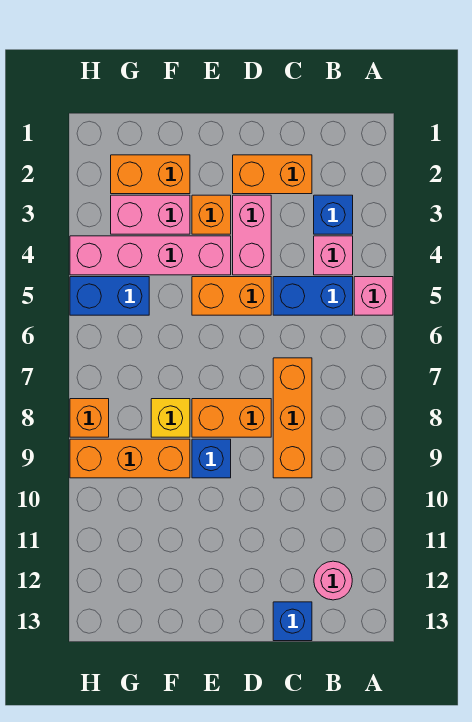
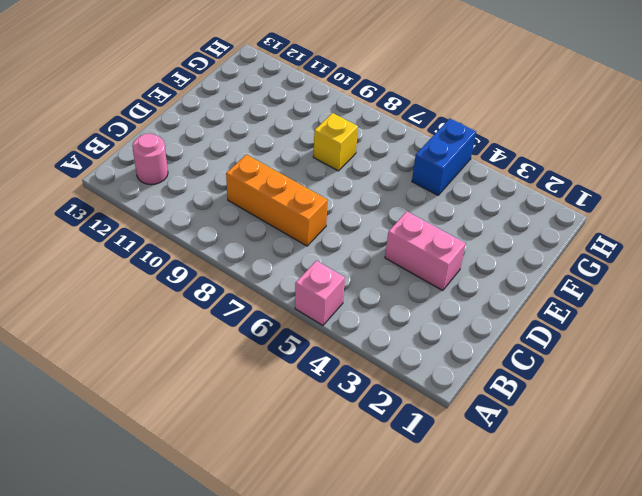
none -> blue brick B3 level 1
none -> pink brick B4 level 1
none -> blue brick B5:C5 level 1

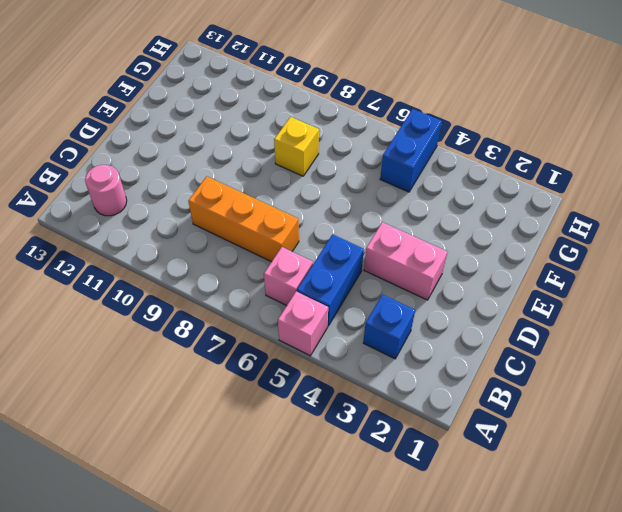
pink brick B6 level 1 -> pink brick B4 level 1
none -> orange brick C2:D2 level 1
none -> blue brick C13 level 1
none -> orange brick D5:E5 level 1

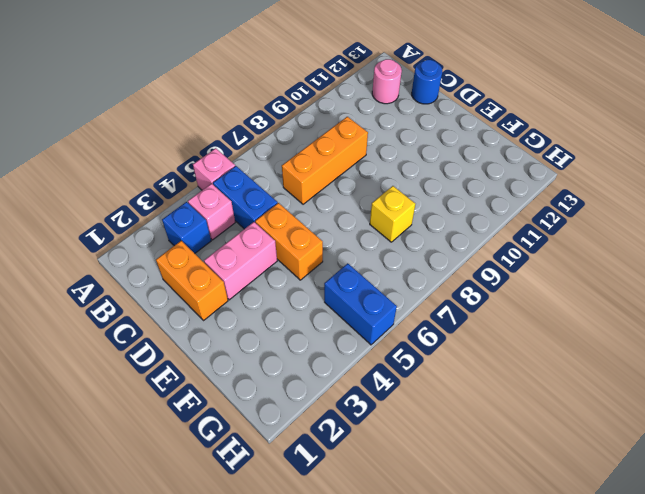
blue round brick C13 level 1 -> blue brick C13 level 1
none -> orange brick D8:E8 level 1
none -> orange brick E3 level 1
none -> pink brick E4:H4 level 1

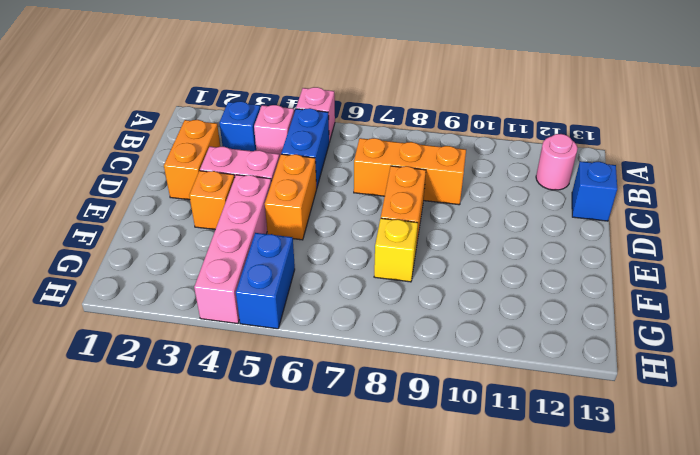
none -> blue brick E9 level 1
none -> orange brick F2:G2 level 1
none -> pink brick F3:G3 level 1

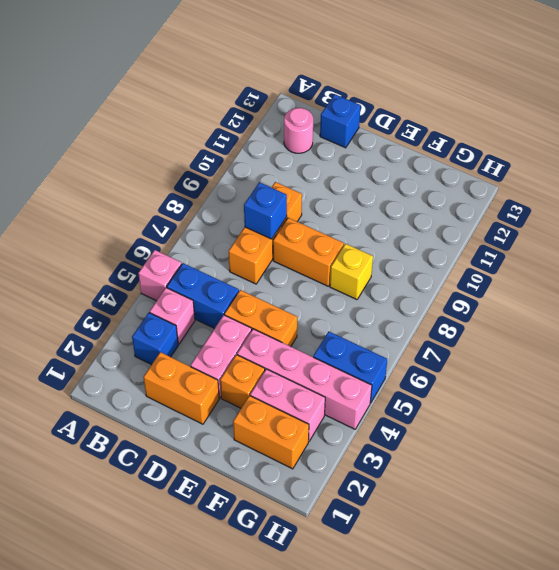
blue brick C8 level 2 -> blue brick E9 level 1
none -> orange brick F9:H9 level 1
none -> orange brick H8 level 1

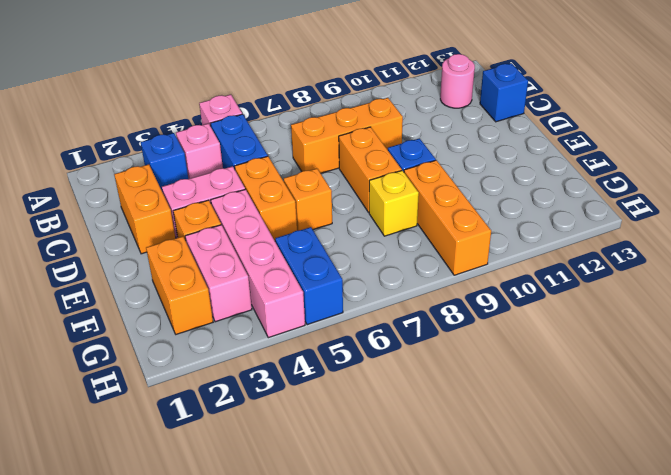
orange brick E6 level 1 -> orange brick H8 level 1

